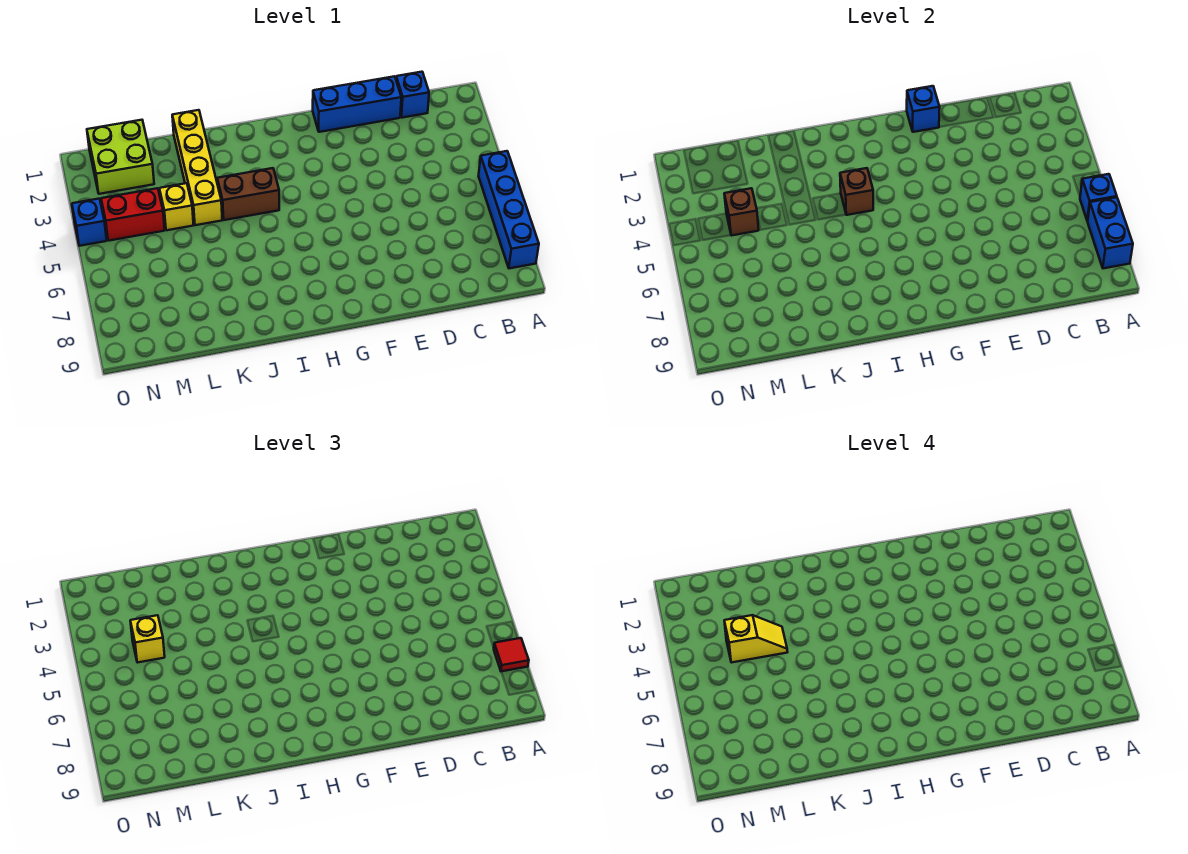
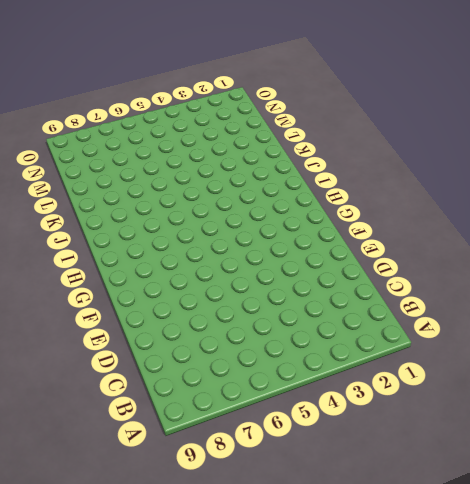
none -> blue brick A5:A8 level 1
none -> blue brick C1 level 1
none -> blue brick D1:F1 level 1

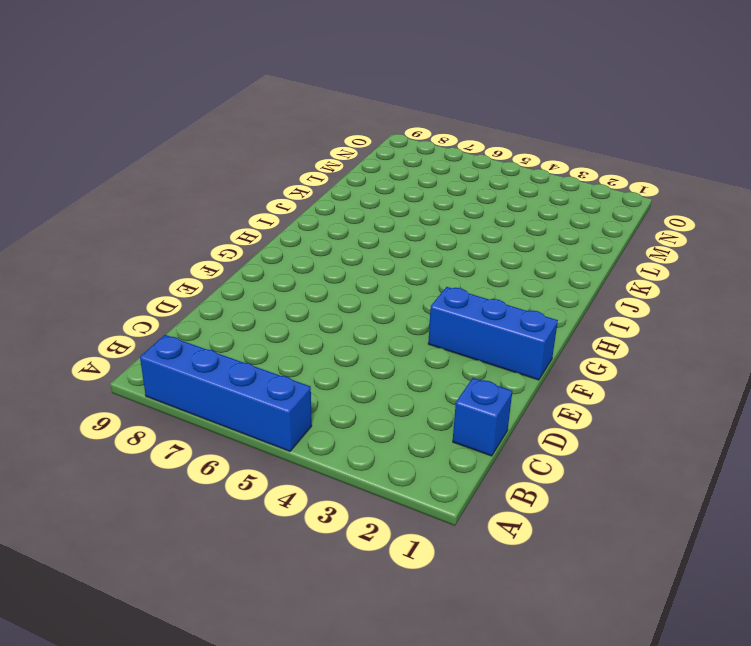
blue brick F1:F3 level 1 -> blue brick D1:F1 level 1
none -> brown brick I4:J4 level 1
none -> yellow brick K1:K4 level 1
none -> yellow brick L4 level 1

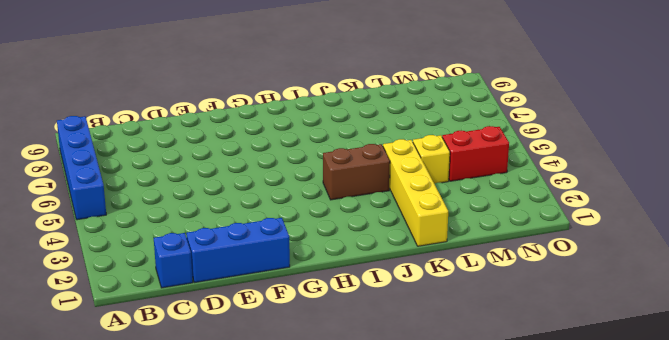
none -> lime brick M1:N2 level 1
none -> blue brick O4 level 1
none -> blue brick A6 level 2

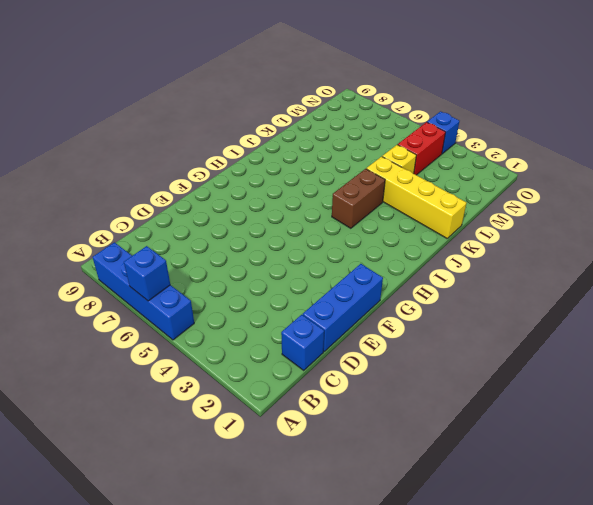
none -> lime brick M1:N2 level 1
none -> blue brick A7:A8 level 2
none -> blue brick F1 level 2

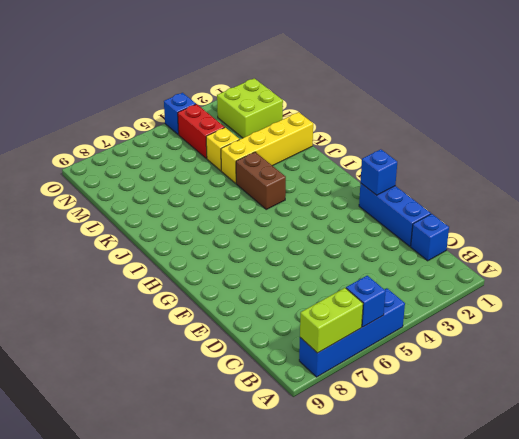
lime brick A7:A8 level 2 -> blue brick A7:A8 level 2
none -> brown brick I4 level 2
none -> brown brick M4 level 2
none -> red tile A7 level 3

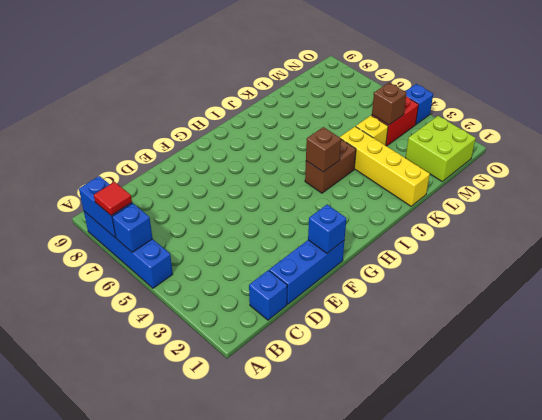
none -> yellow brick M4 level 3
none -> yellow slope L4:M4 level 4 top M

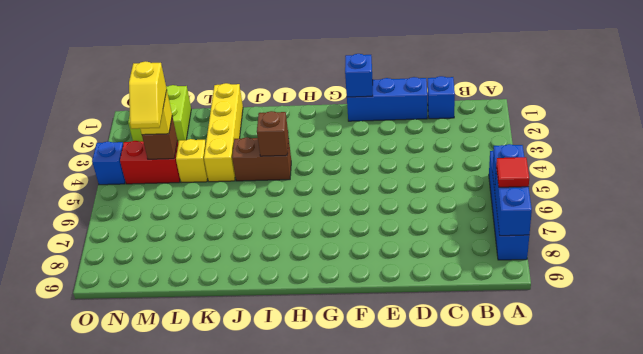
yellow slope M4:M5 level 4 top 4 -> yellow slope L4:M4 level 4 top M

